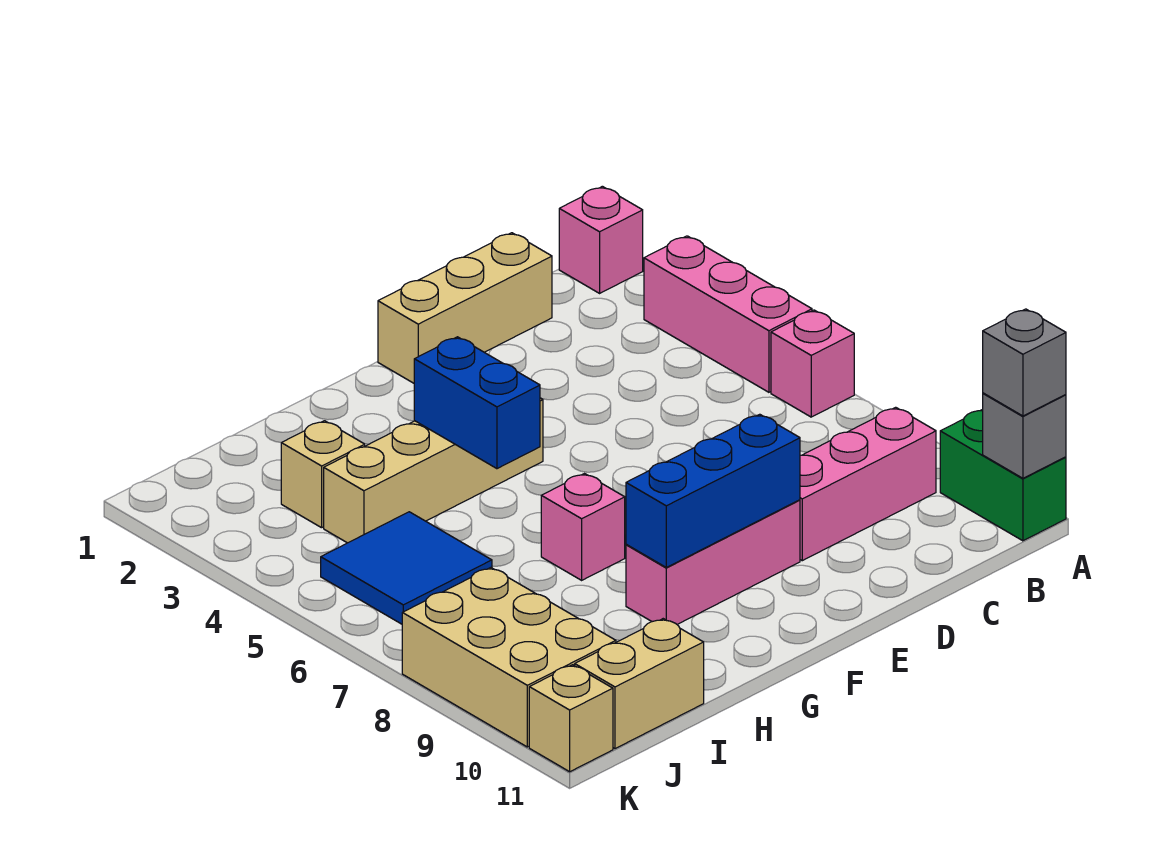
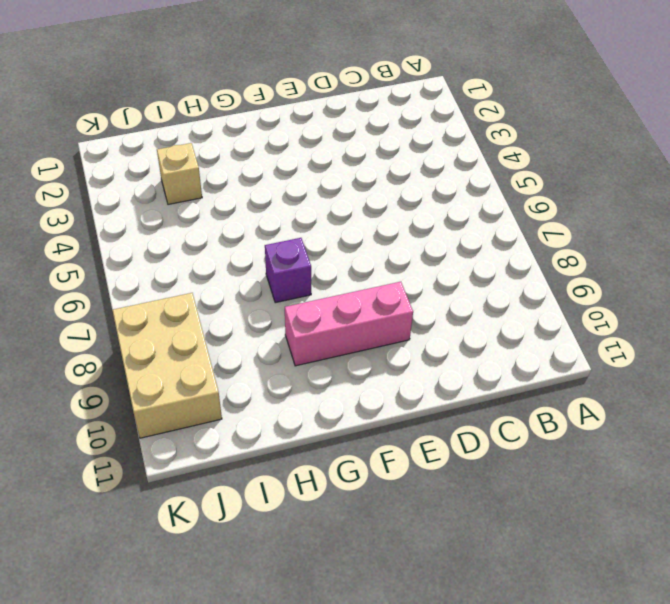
purple brick G7 level 1 -> pink brick G7 level 1
none -> pink brick A1 level 1
none -> pink brick A3:A5 level 1
none -> pink brick A6 level 1

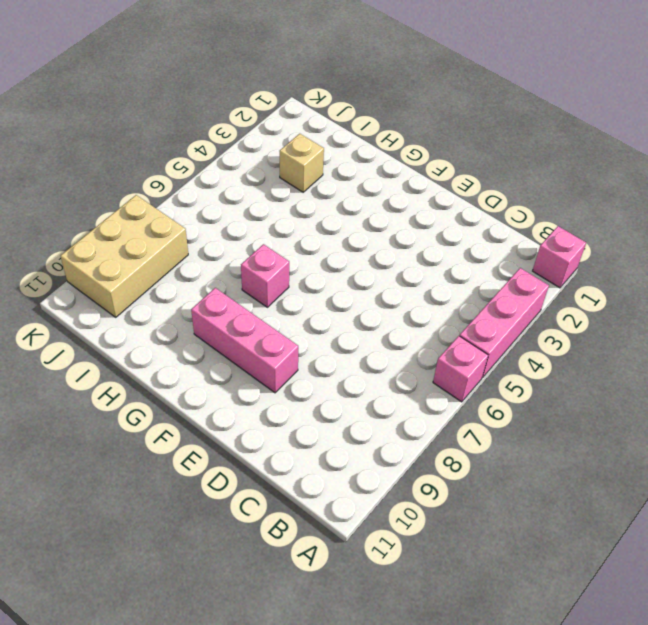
none -> green brick A10:A11 level 1
none -> pink brick B9:D9 level 1
none -> tan brick C1:E1 level 1

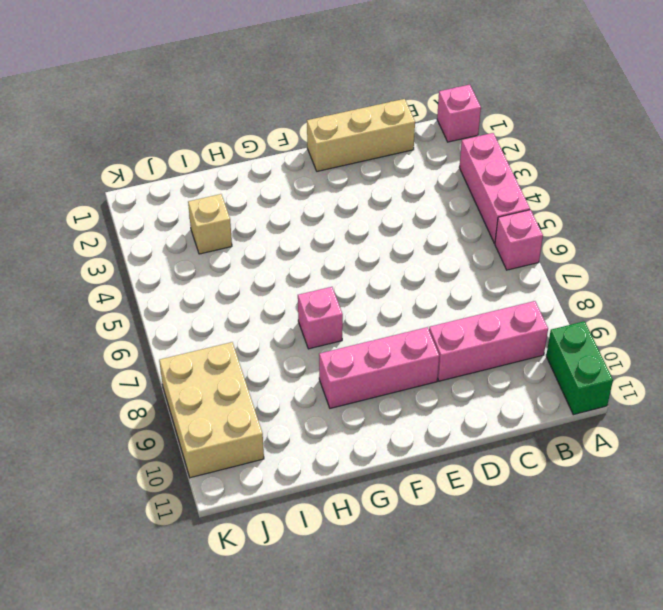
none -> tan brick F4:I4 level 1
none -> blue tile I5:J6 level 1
none -> tan brick I11:J11 level 1

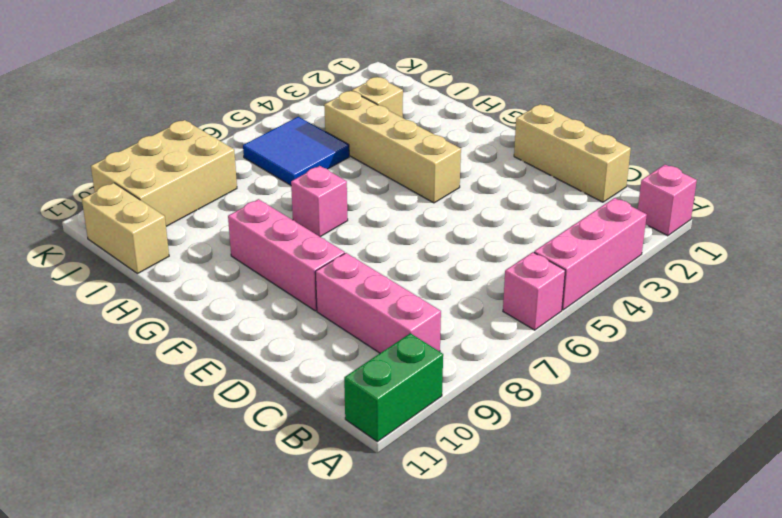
none -> tan brick K11 level 1
none -> grey brick A11 level 2
none -> blue brick E9:G9 level 2

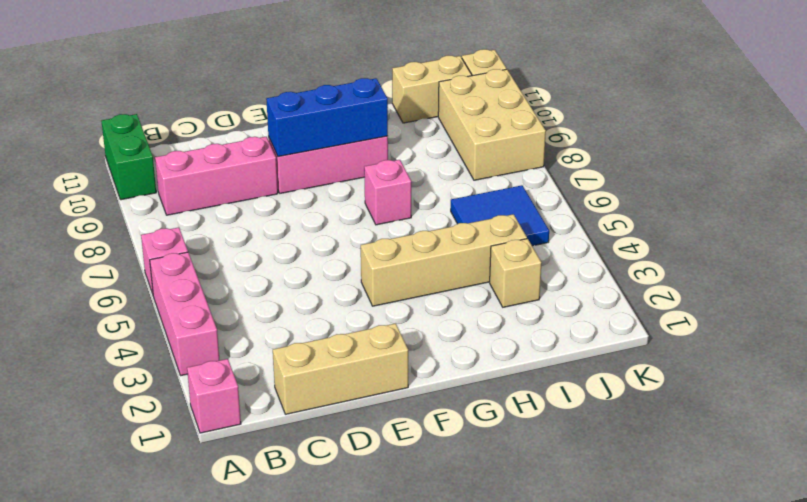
none -> grey brick A11 level 2
none -> blue brick G4:G5 level 2
none -> grey brick A11 level 3

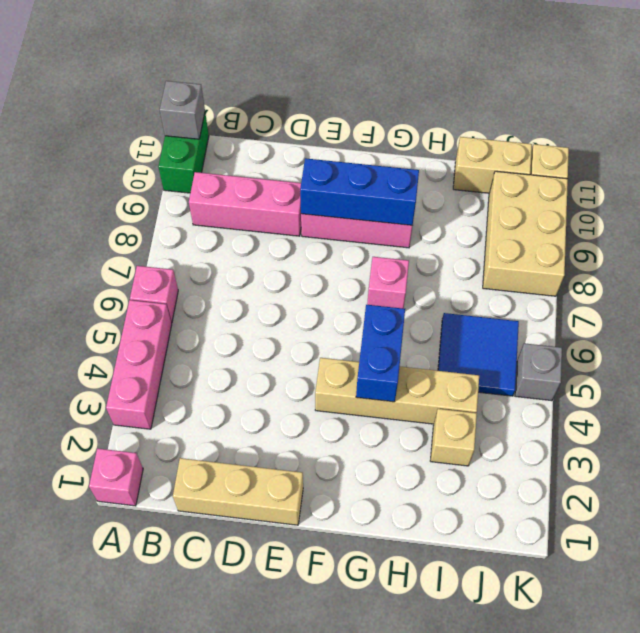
grey brick K5 level 1 -> grey brick A11 level 3

